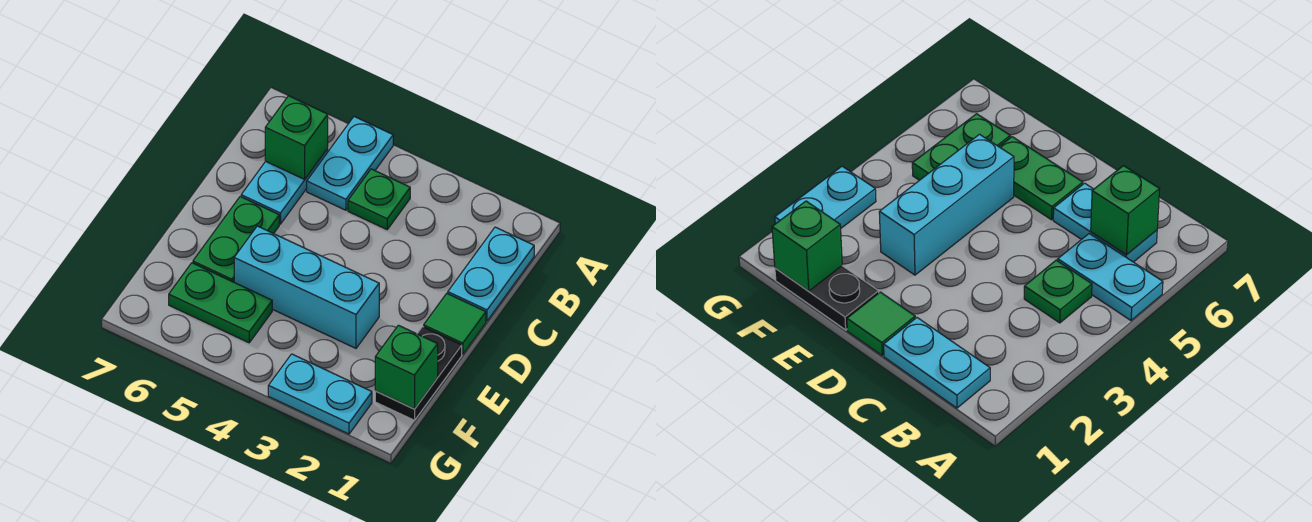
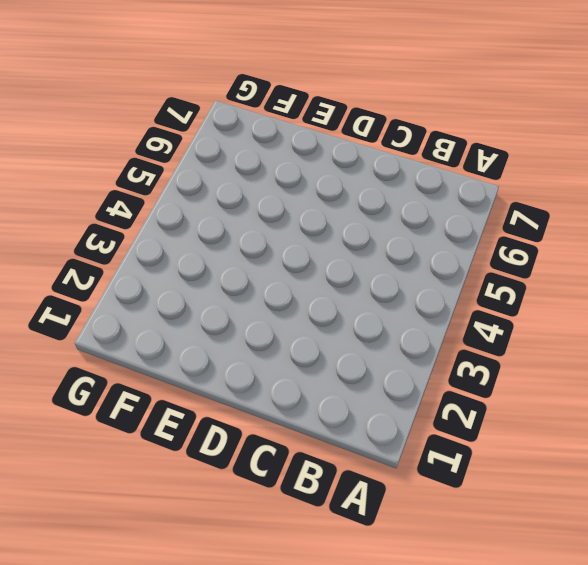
none -> cyan plate A5:B5 level 1
none -> cyan plate B1:C1 level 1
none -> green plate B4 level 1

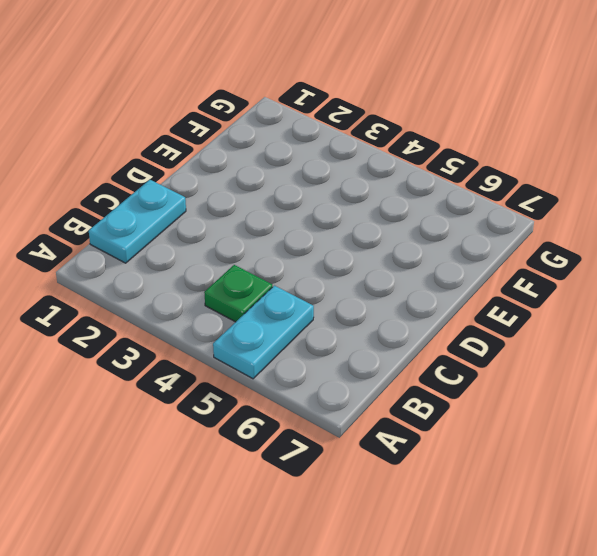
none -> cyan plate B6:C6 level 1
none -> green tile D1 level 1
none -> green plate D6:E6 level 1

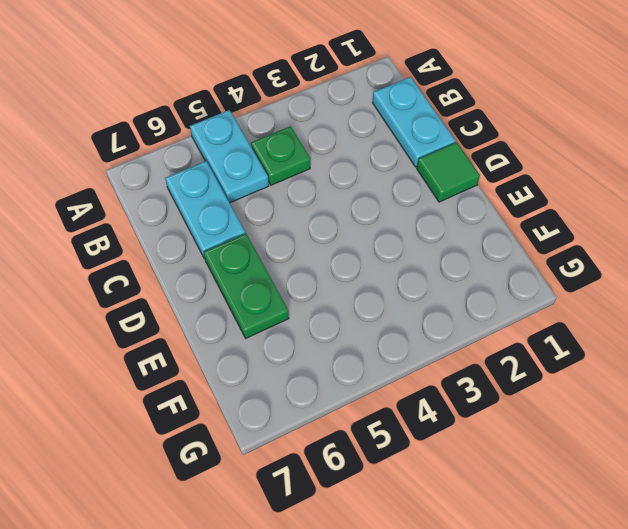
none -> black plate E1:F1 level 1
none -> cyan brick E3:E5 level 1
none -> green plate F5:F6 level 1

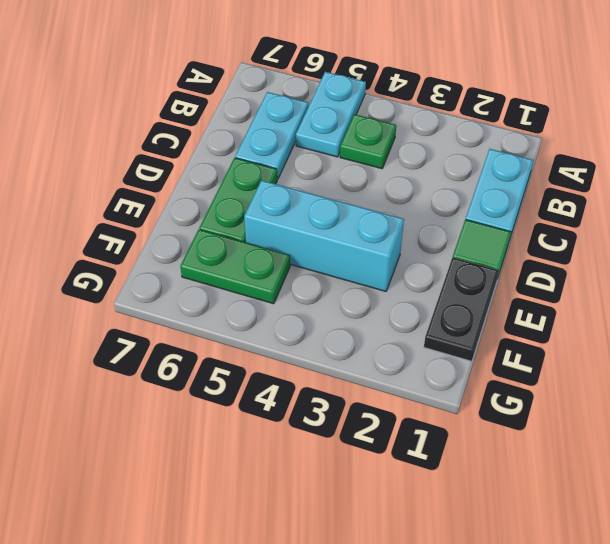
none -> cyan plate G2:G3 level 1
none -> green brick B6 level 2
none -> green brick F1 level 2

